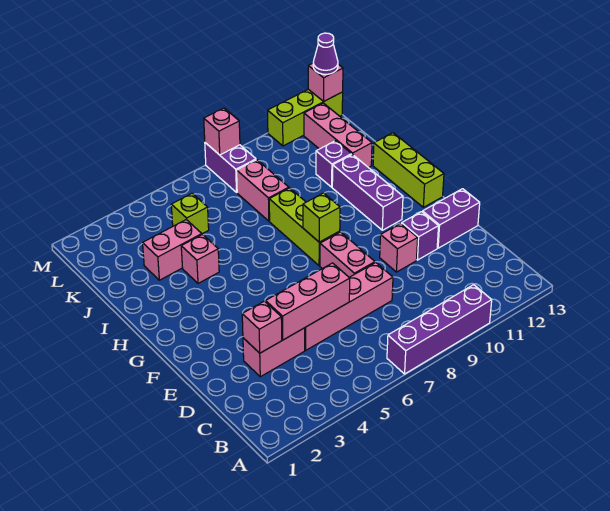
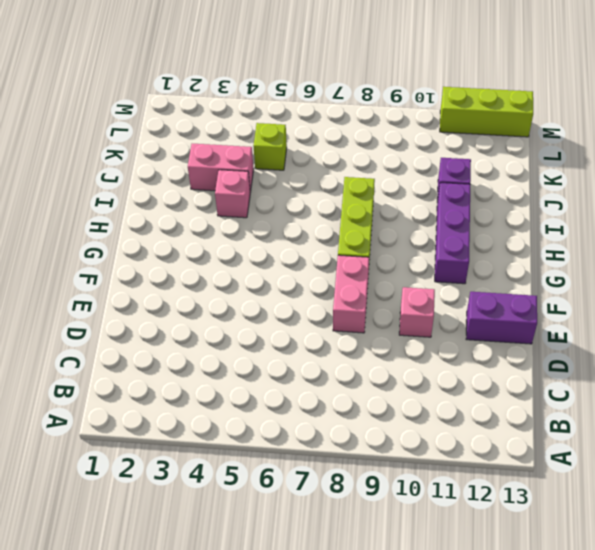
none -> purple brick A7:A10 level 1
none -> pink brick D3:D4 level 1
none -> pink brick D5:D8 level 1

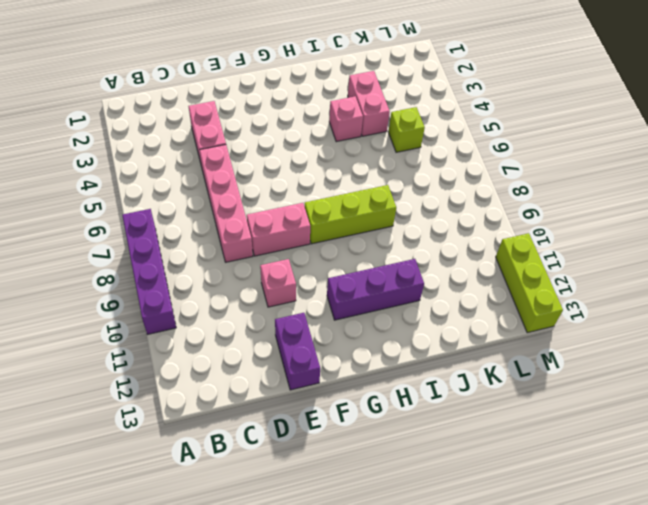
none -> purple brick E11 level 1
none -> lime brick G13:I13 level 1
none -> pink brick J8:K8 level 1

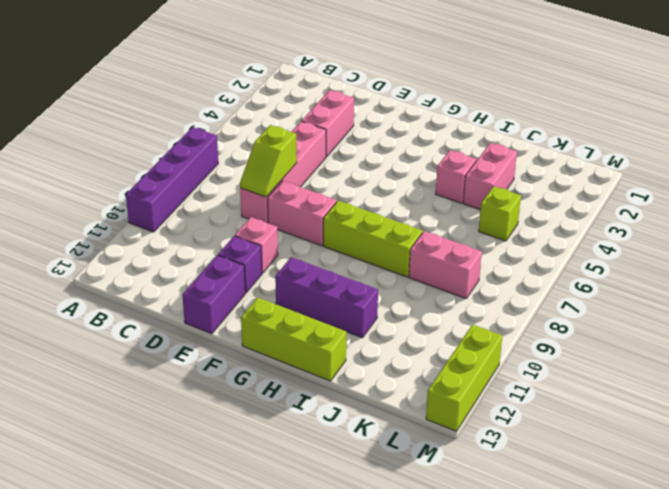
lime slope D7:D8 level 2 top 7 -> none
none -> purple brick J11 level 1
none -> pink brick J12:L12 level 1
none -> purple brick L8:M8 level 1

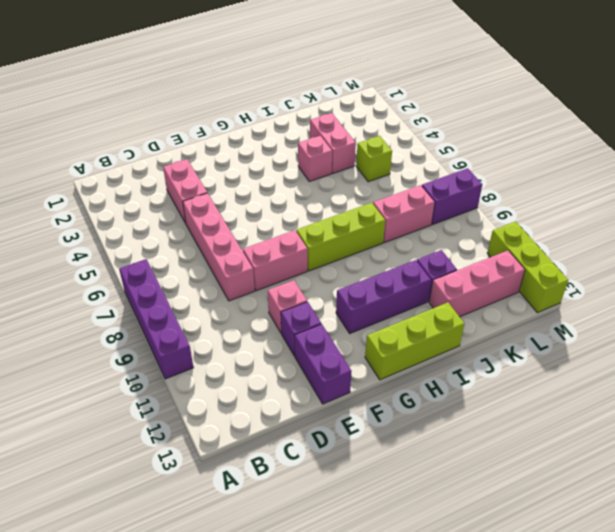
none -> pink brick D3 level 2
none -> pink brick D4:D6 level 2
none -> lime brick G8 level 2

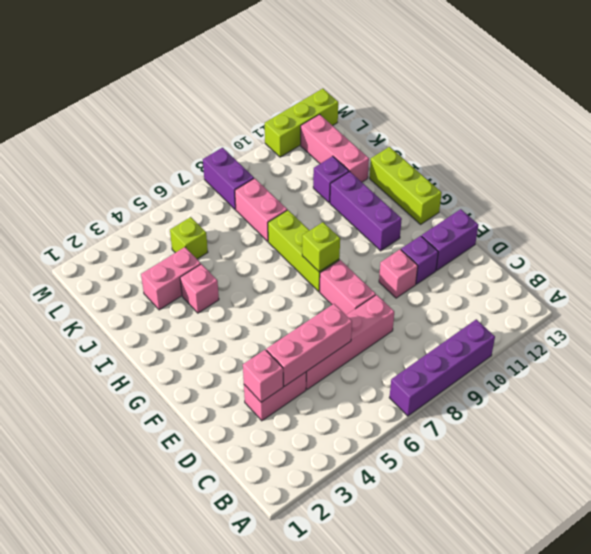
none -> pink brick M8 level 2
none -> pink brick M13 level 2
none -> purple cone M13 level 3

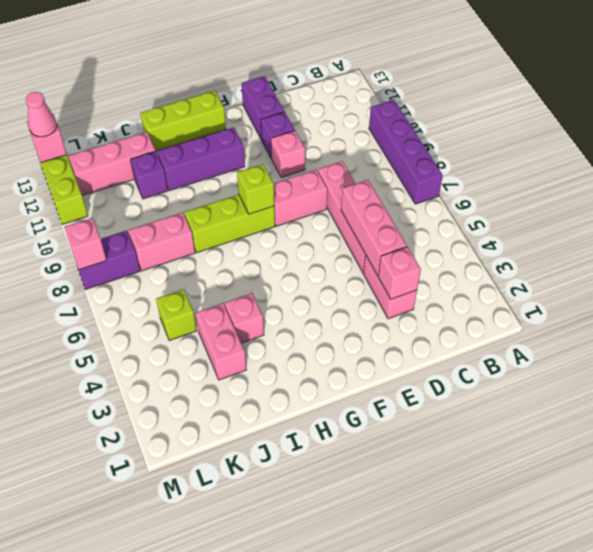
pink cone M13 level 3 -> purple cone M13 level 3

